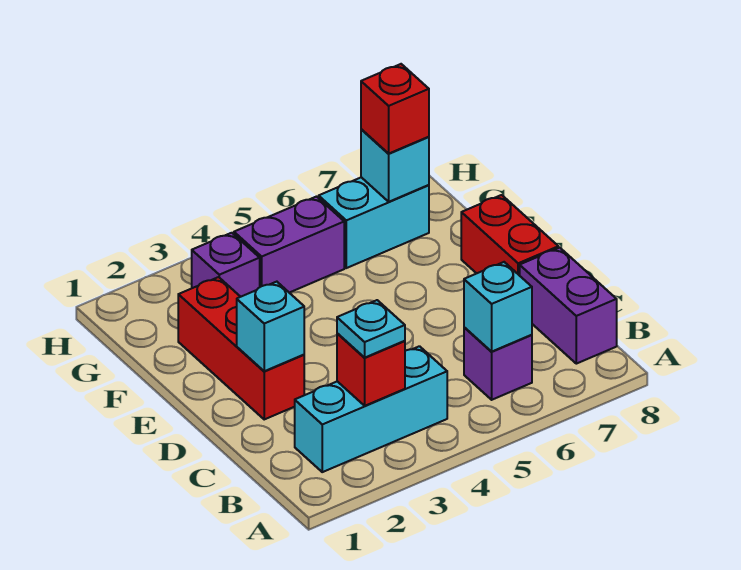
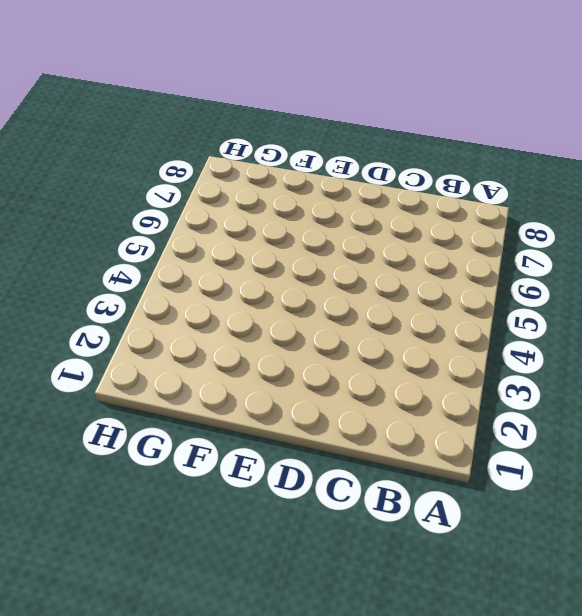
none -> cyan brick B2:B4 level 1
none -> purple brick B6 level 1
none -> purple brick B8:C8 level 1

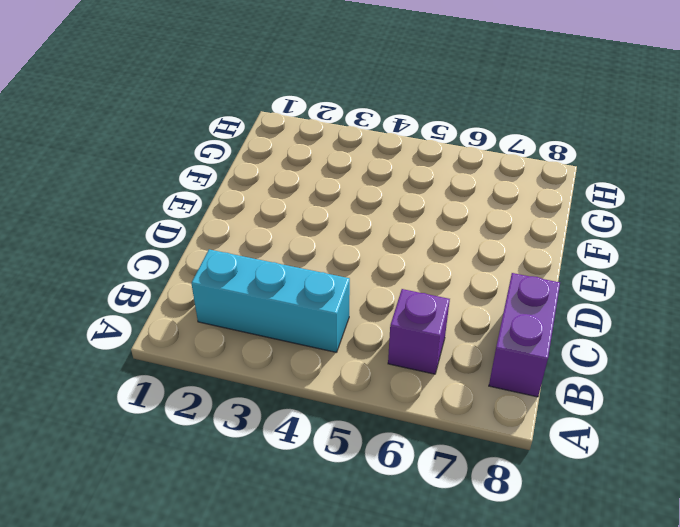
none -> red brick D2:F2 level 1
none -> red brick D8:E8 level 1
none -> purple brick G3 level 1

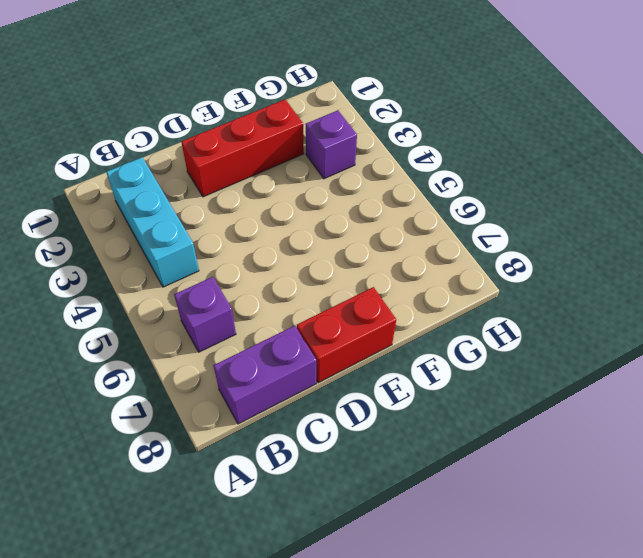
none -> purple brick G4:G5 level 1
none -> cyan brick G6:G7 level 1
none -> red brick B3 level 2

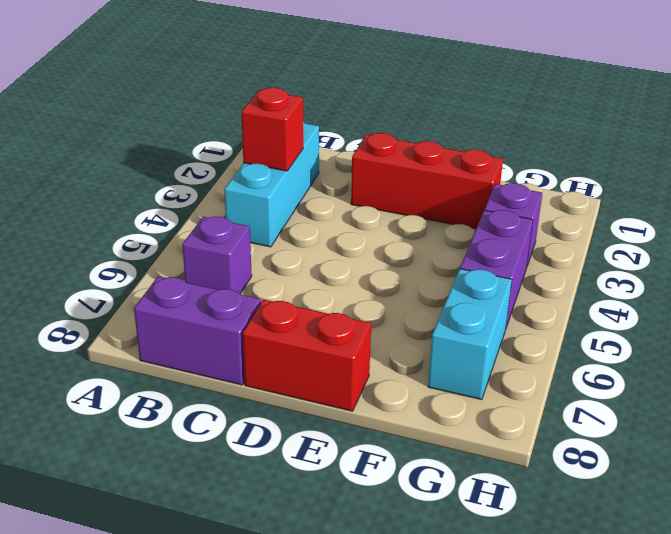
none -> cyan brick B6 level 2
none -> cyan brick D2 level 2
none -> cyan brick G7 level 2

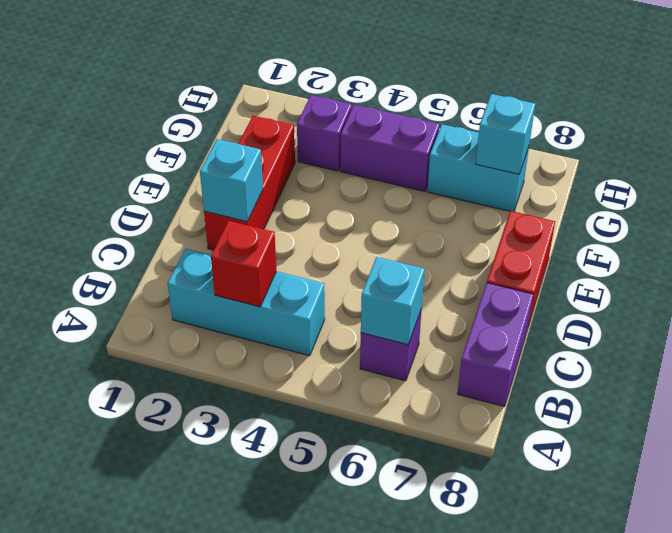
none -> cyan plate B3 level 3
none -> red brick G7 level 3

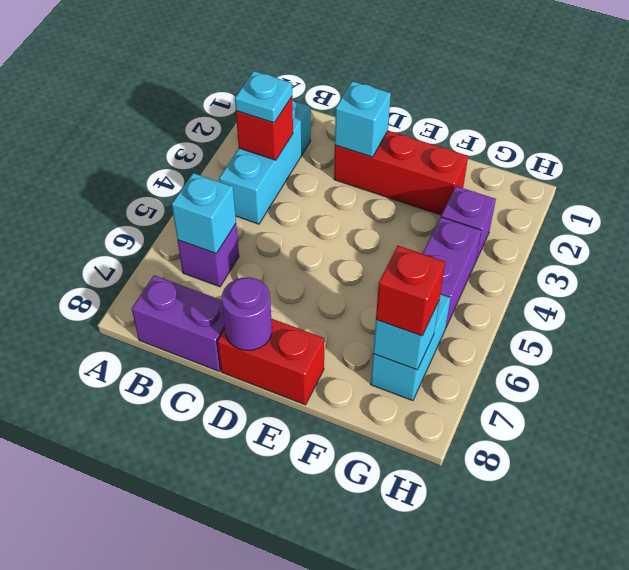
purple round brick D8 level 2 -> none

